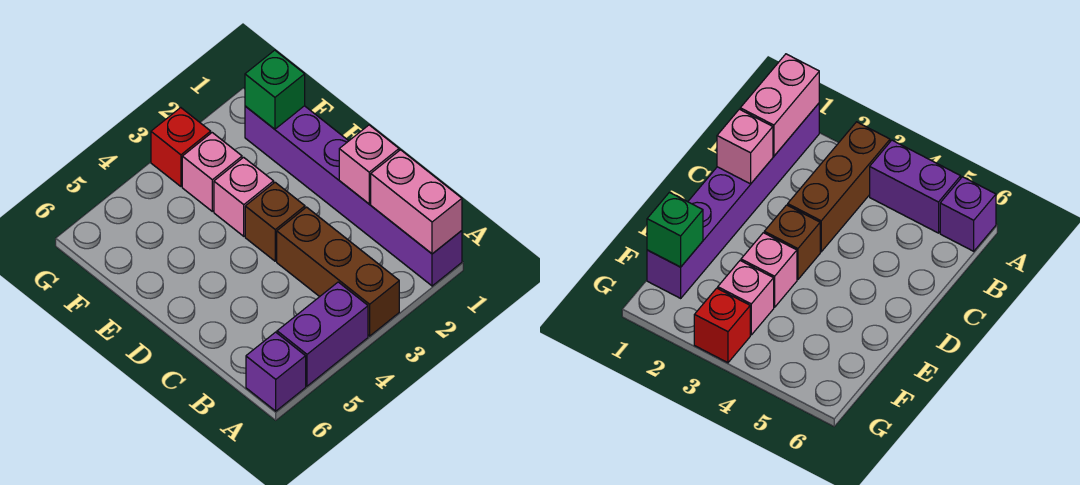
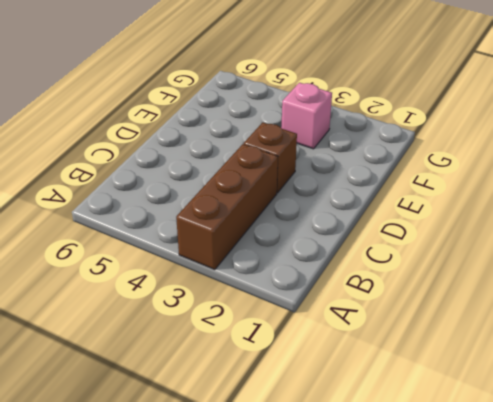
none -> purple brick A1:F1 level 1
none -> purple brick A4:A5 level 1

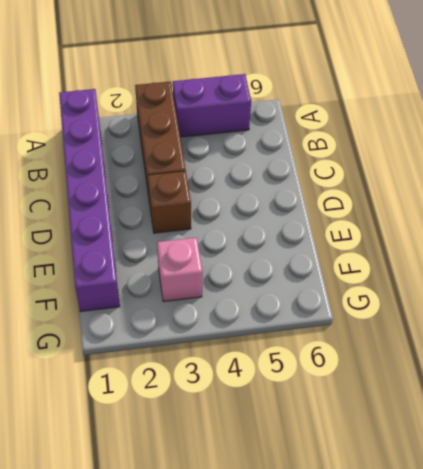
none -> purple brick A6 level 1
none -> pink brick E3 level 1

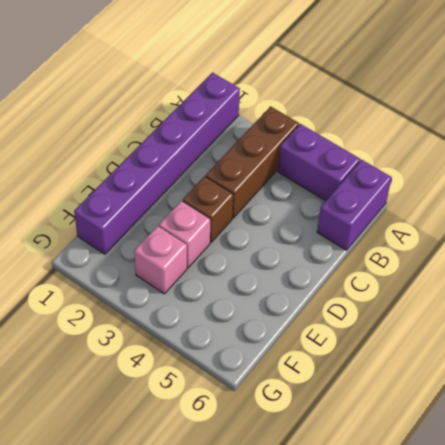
purple brick A6:B6 level 1 -> purple brick A6 level 1
none -> red brick G3 level 1
none -> pink brick A1:B1 level 2

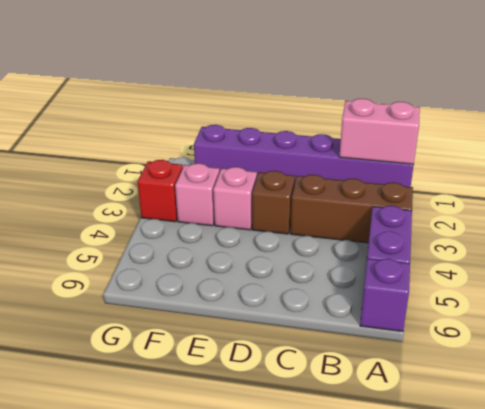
none -> pink brick C1 level 2
none -> green brick F1 level 2

